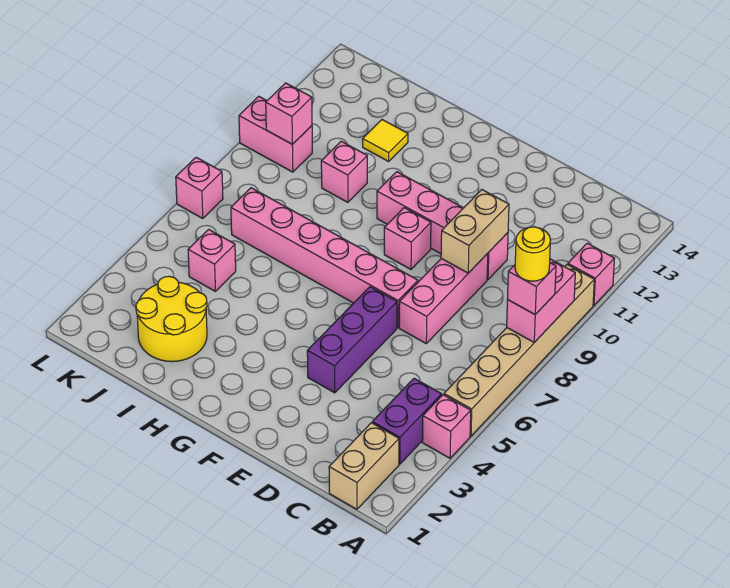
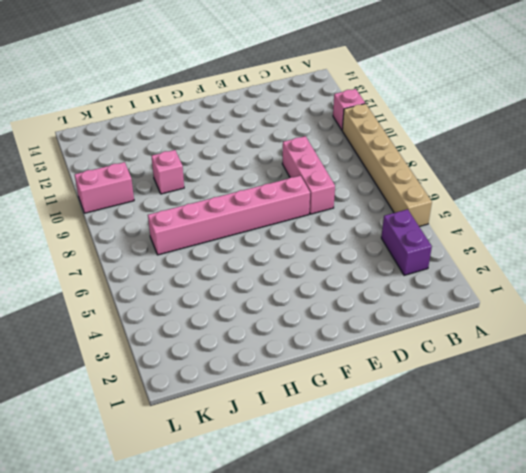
none -> pink brick A4 level 1
none -> tan brick B1:B2 level 1
none -> pink brick D10:G10 level 1

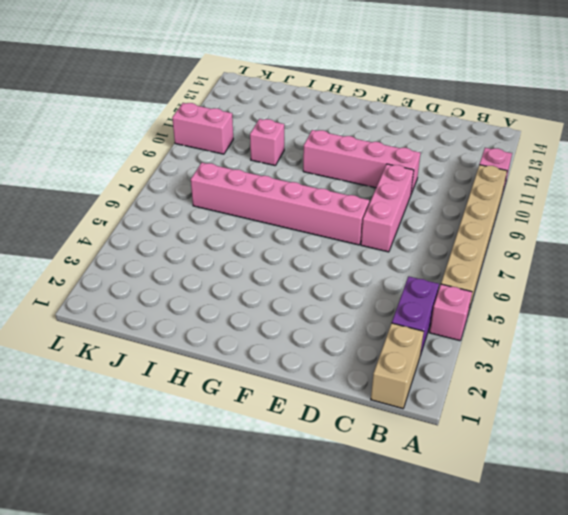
none -> purple brick E4:E6 level 1
none -> pink brick F9 level 1
none -> yellow round brick I2:J3 level 1

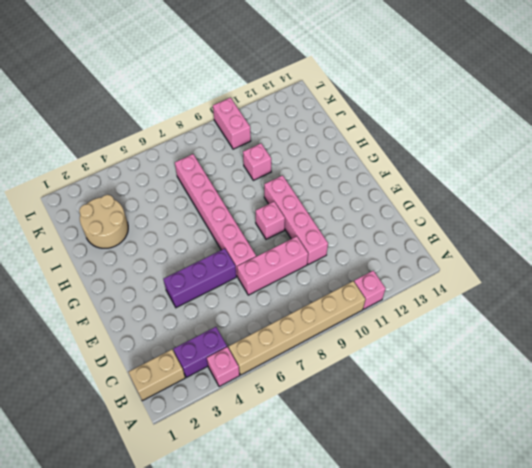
tan round brick I2:J3 level 1 -> yellow round brick I2:J3 level 1
none -> yellow tile I12 level 1
none -> pink brick J5 level 1
none -> pink brick L7 level 1

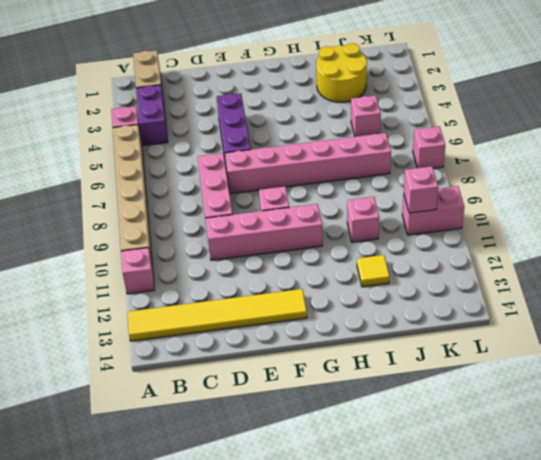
yellow tile A13:F13 level 1 -> none
none -> pink brick A8:A9 level 2
none -> tan brick D9:D10 level 2
none -> pink brick A8 level 3

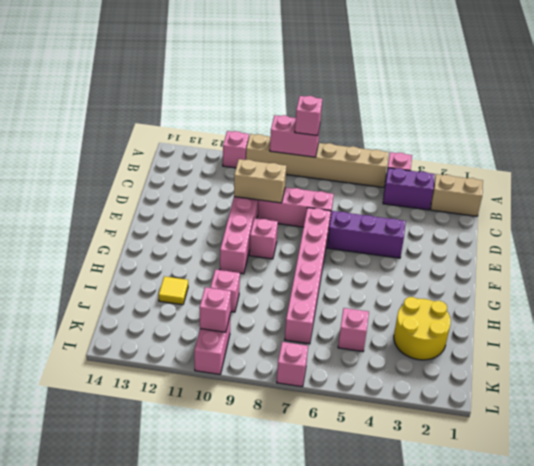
none -> yellow round brick A8 level 4

